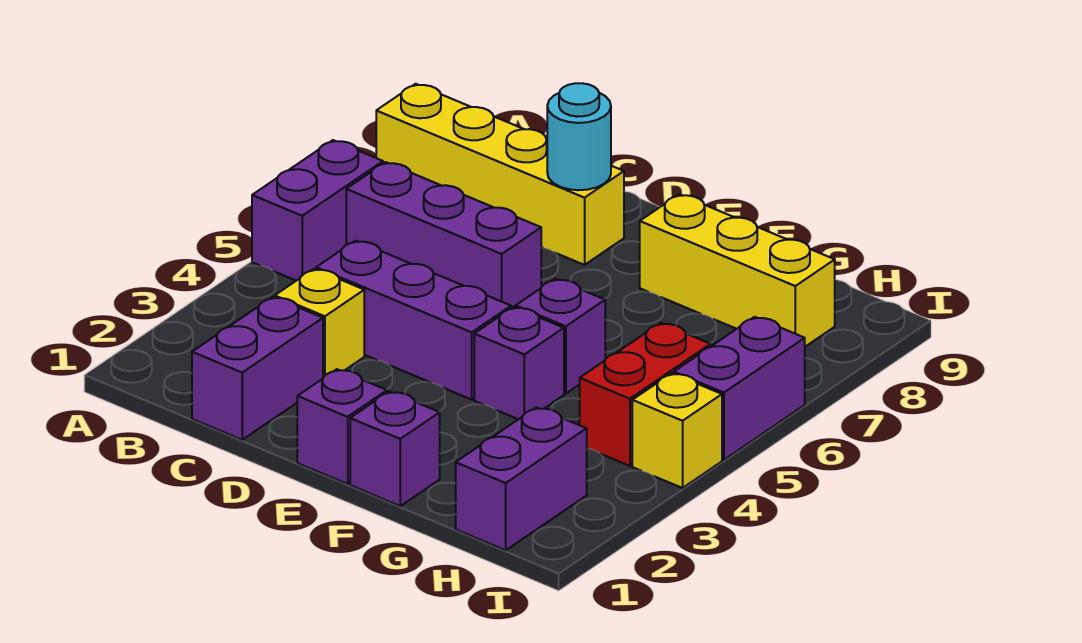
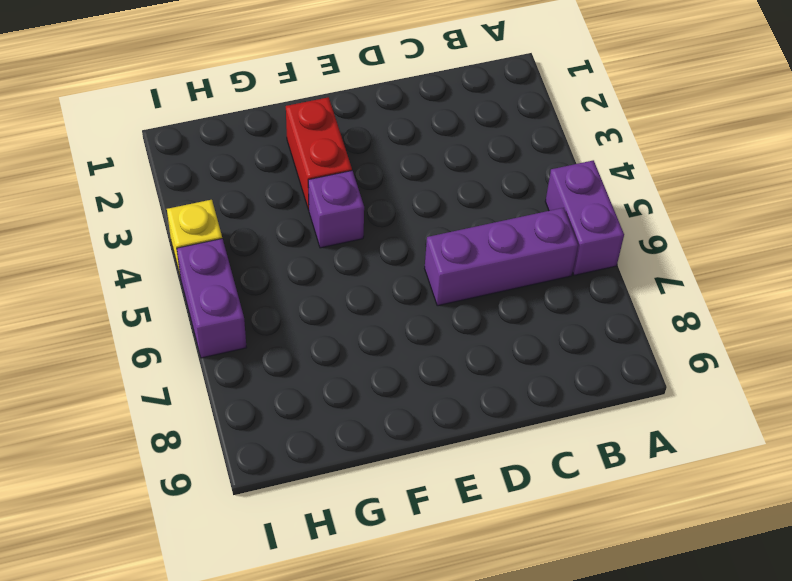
red brick F2:F3 level 1 -> red brick H4:H5 level 1
none -> yellow brick A8:D8 level 1
none -> purple brick C1:C2 level 1
none -> yellow brick C3 level 1

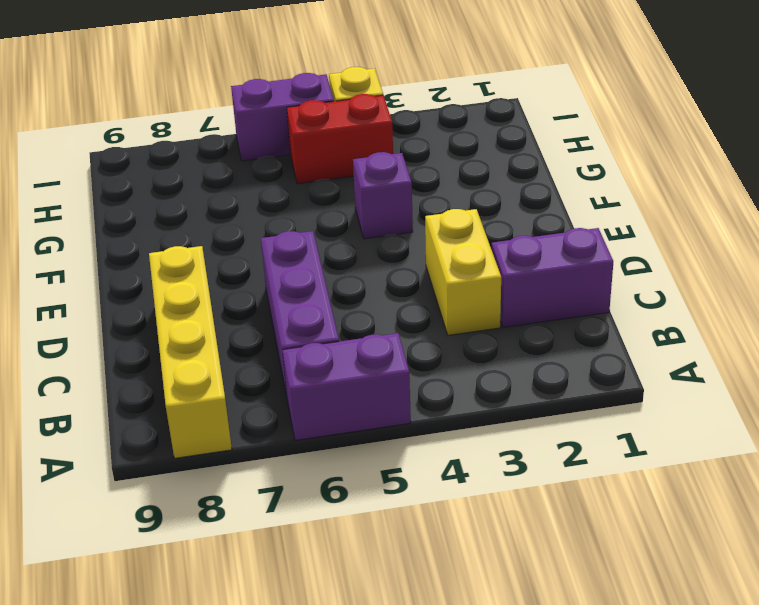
yellow brick C3:D3 level 1 -> yellow brick C3 level 1
none -> purple brick C4:E4 level 1
none -> purple brick E1 level 1
none -> purple brick F1 level 1

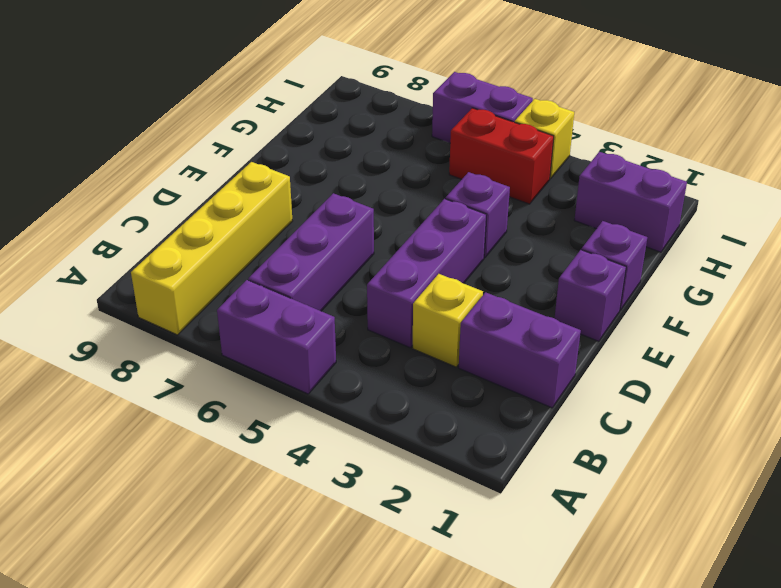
none -> purple brick F5 level 1
none -> yellow brick F8:H8 level 1
none -> cyan round brick D8 level 2

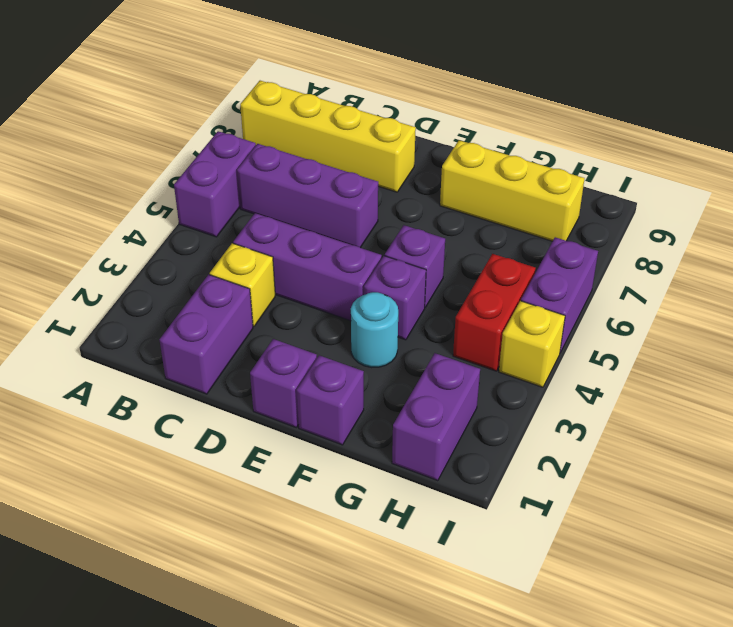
cyan round brick F3 level 1 -> cyan round brick D8 level 2

